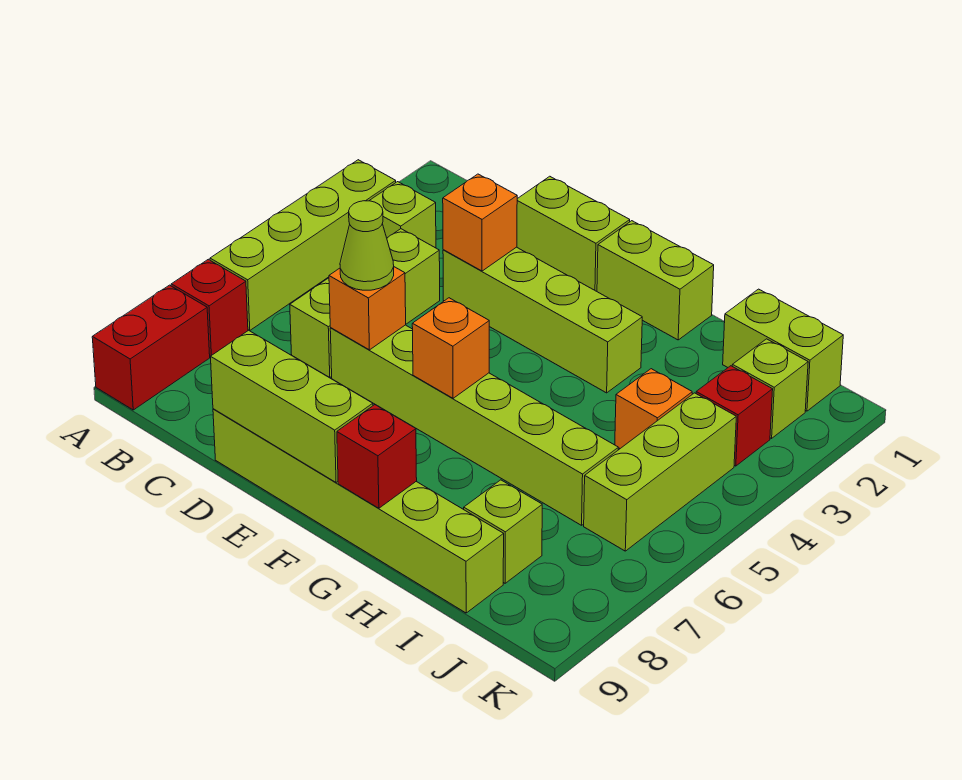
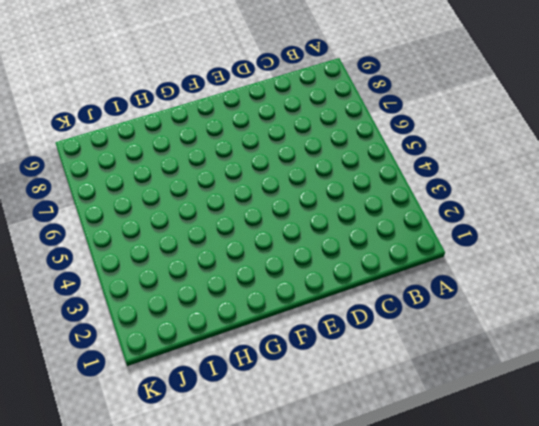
none -> lime brick A3:A6 level 1
none -> red brick A7 level 1
none -> red brick A8:A9 level 1

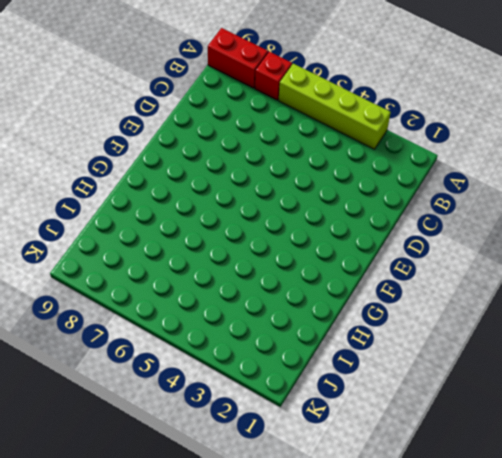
none -> lime brick B3 level 1
none -> lime brick C4:C6 level 1
none -> lime brick D1:E1 level 1

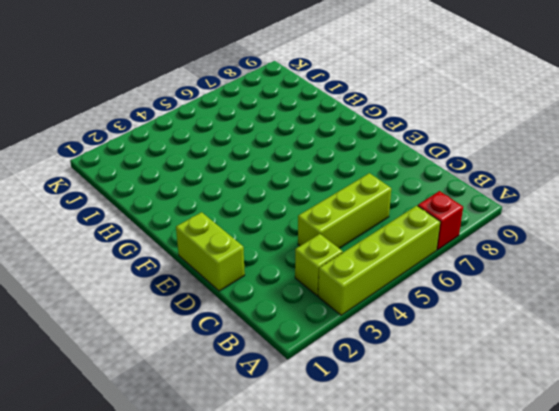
none -> red brick A8:A9 level 1
none -> lime brick D3:G3 level 1
none -> lime brick D6:I6 level 1

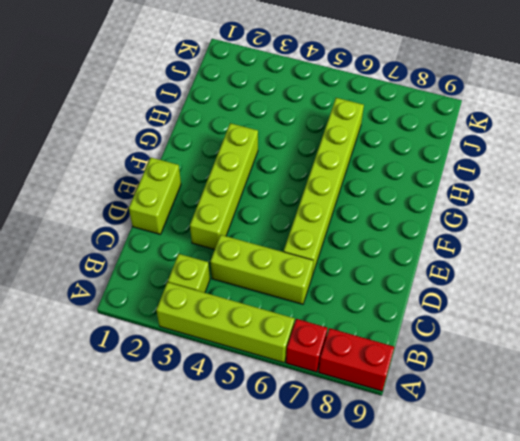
none -> lime brick D9:I9 level 1
none -> lime brick F1:G1 level 1
none -> lime brick I1:J1 level 1

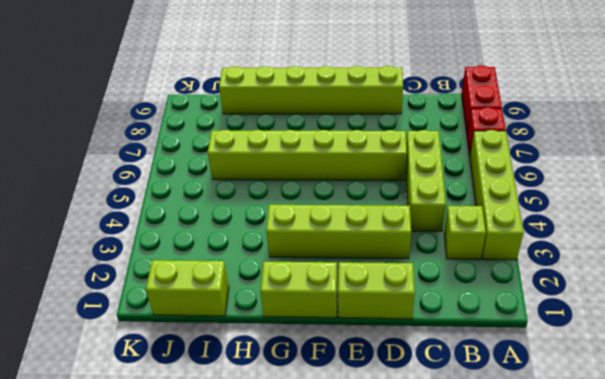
none -> orange brick I4 level 1
none -> lime brick I8 level 1
none -> lime brick J2 level 1

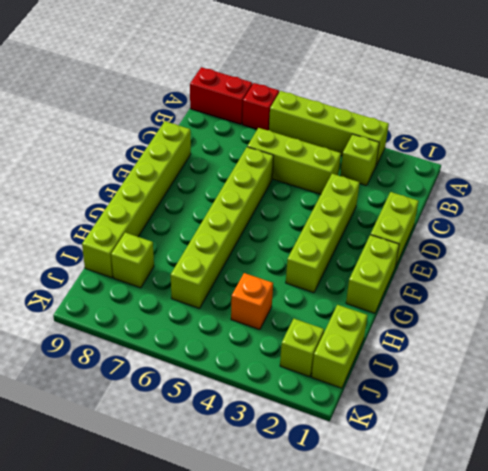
none -> red brick J3 level 1
none -> lime brick J4:J6 level 1
none -> orange brick D3 level 2

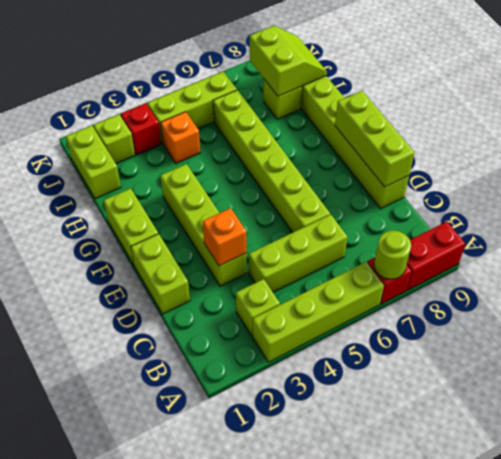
lime round brick A7 level 2 -> none
lime slope I8:J9 level 2 top 8 -> none
none -> orange brick D6 level 2
none -> orange brick F6 level 2
none -> red brick G9 level 2

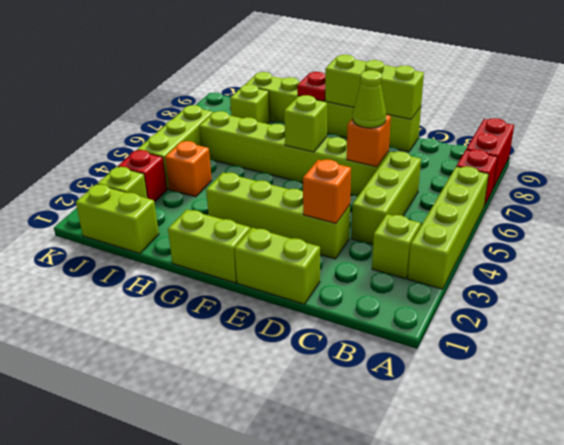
lime brick F6 level 2 -> orange brick F6 level 2
red plate G9 level 2 -> red brick G9 level 2

